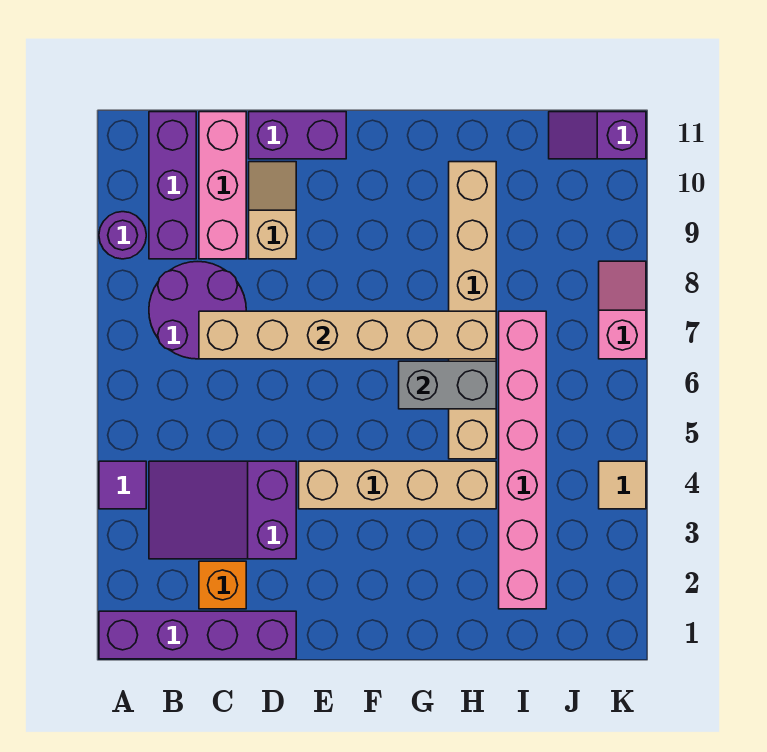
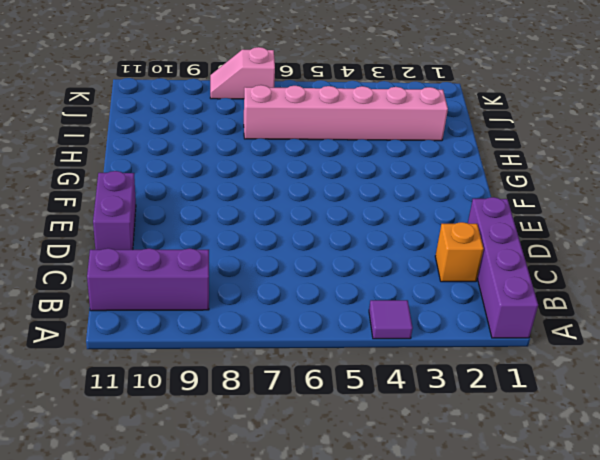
none -> purple round brick A9 level 1
none -> purple slope B3:D4 level 1 top D
none -> purple round brick B7:C8 level 1

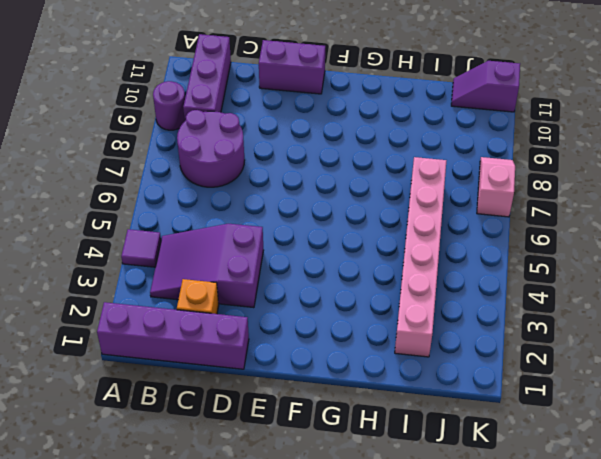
none -> pink brick C9:C11 level 1
none -> tan slope D9:D10 level 1 top 9
none -> tan brick E4:H4 level 1

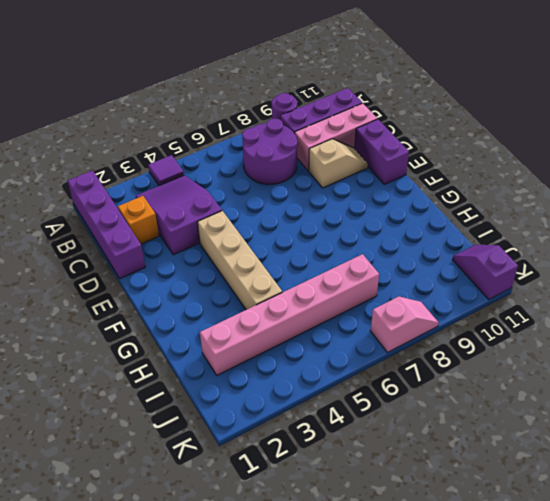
none -> tan brick H5:H10 level 1
none -> tan tile K4 level 1
none -> tan brick C7:H7 level 2

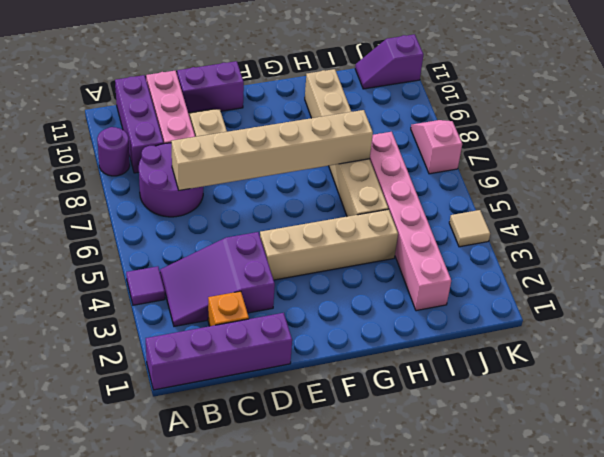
none -> grey brick G6:H6 level 2

